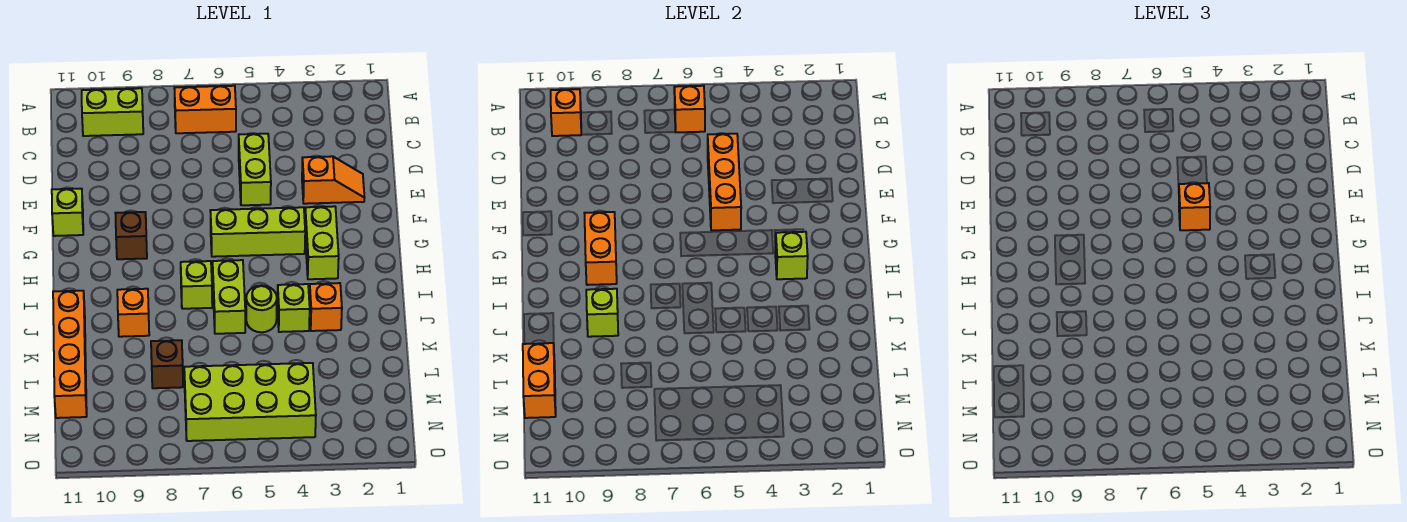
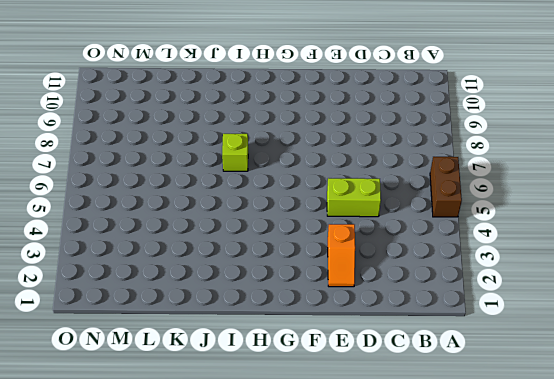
brown brick A5:A6 level 1 -> none
none -> orange brick B6:B7 level 1
none -> lime brick B9:B10 level 1
none -> lime brick F11 level 1

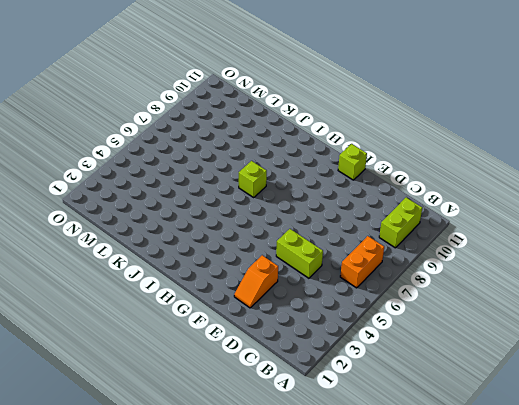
none -> lime brick G3:H3 level 1
none -> lime brick G4:G6 level 1
none -> brown brick G9 level 1

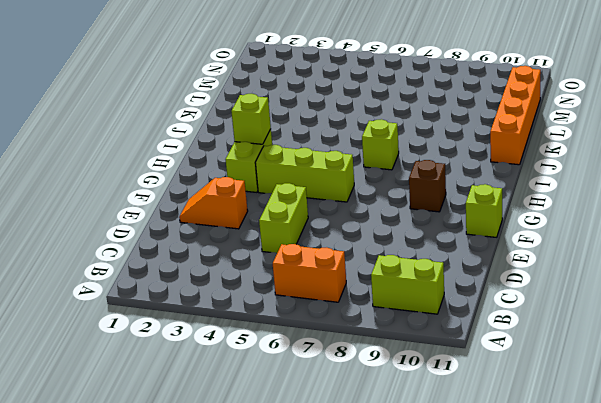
none -> lime brick I6:J6 level 1
none -> orange brick J3 level 1
none -> lime brick J4 level 1

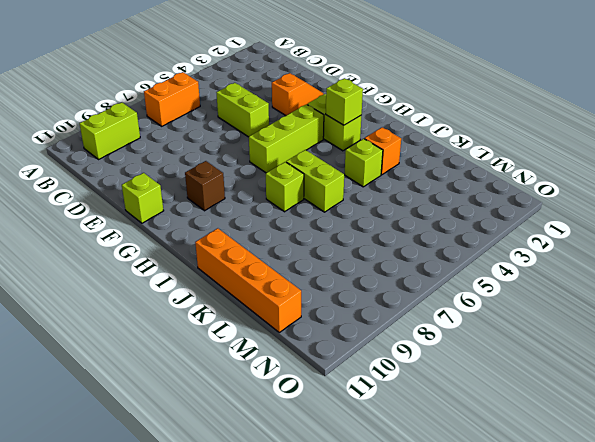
none -> lime round brick J5 level 1
none -> orange brick J9 level 1
none -> brown brick L8 level 1

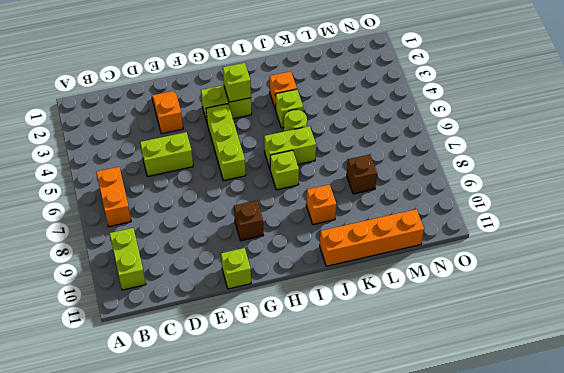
none -> lime brick M4:N7 level 1
none -> orange brick B6 level 2
none -> orange brick B10 level 2

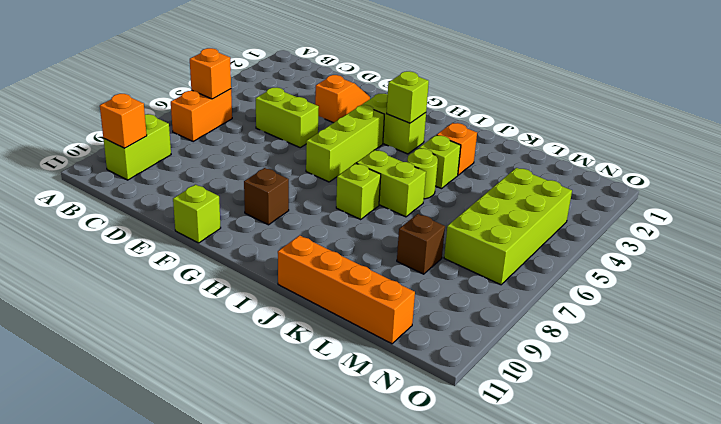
none -> orange brick J9 level 1
none -> orange brick D5:F5 level 2
none -> orange brick G9:H9 level 2

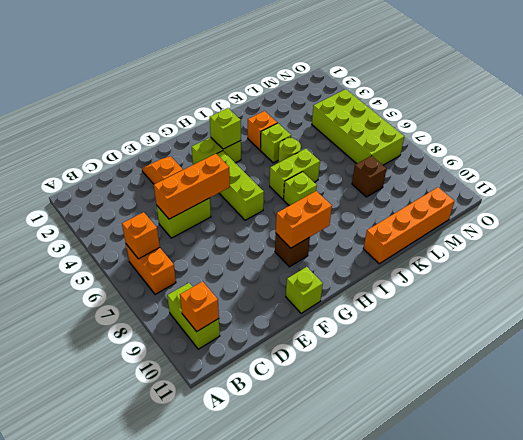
none -> orange brick J9 level 1
none -> lime brick J9 level 2
none -> orange brick L11:M11 level 2

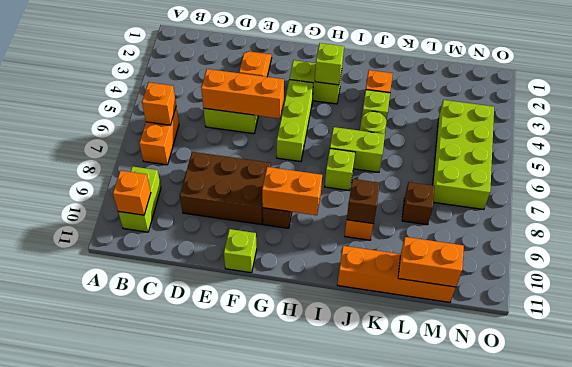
brown brick D8:F9 level 1 -> none
brown brick J9 level 2 -> lime brick J9 level 2
none -> orange brick F5 level 3

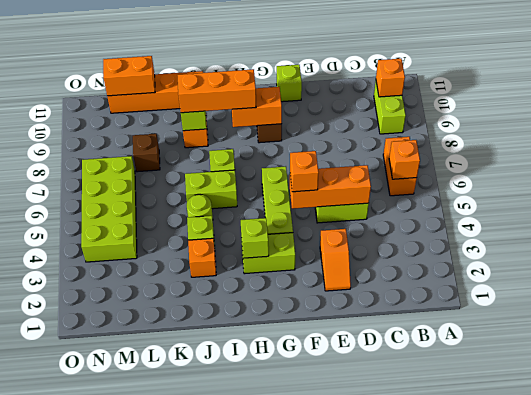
orange brick H9:J9 level 3 -> none

